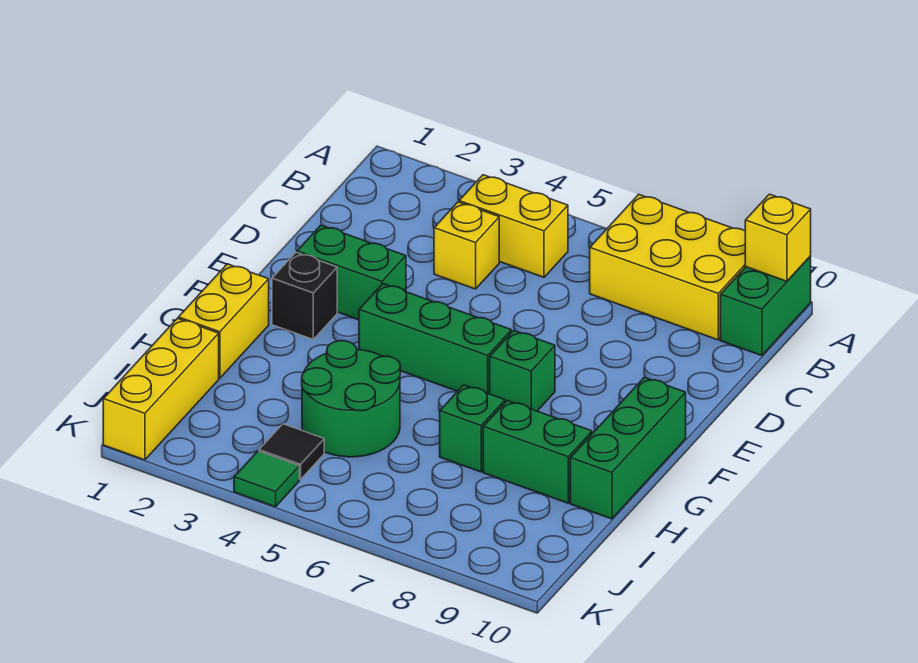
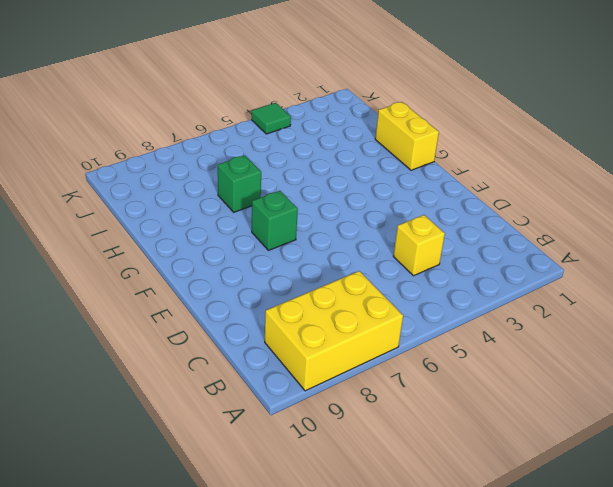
none -> green brick A10:B10 level 1
none -> yellow brick B4:B5 level 1
none -> green brick E2:E3 level 1

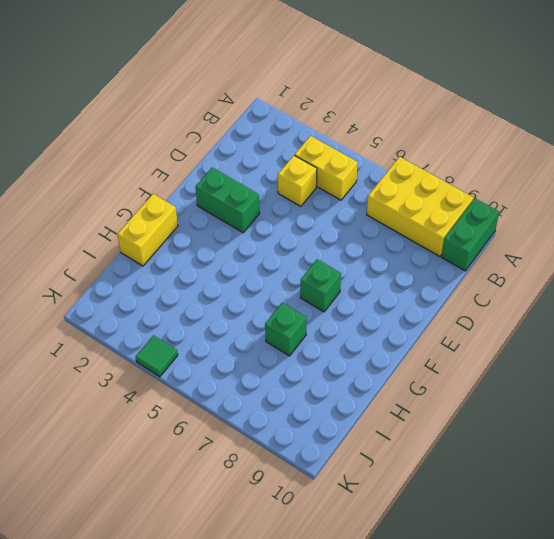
none -> black brick F2 level 1
none -> green brick F4:F6 level 1
none -> green brick F10:H10 level 1

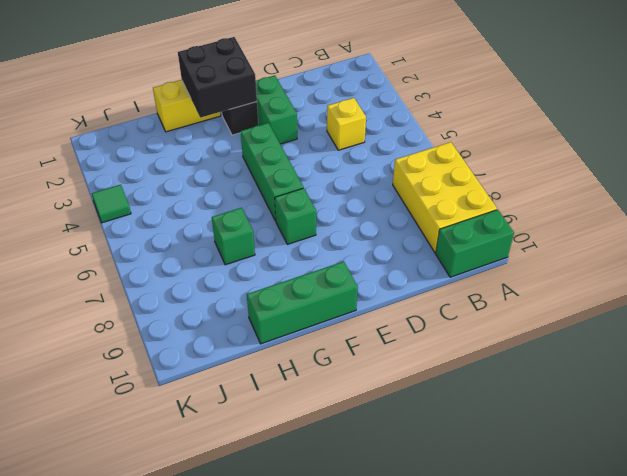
black brick F1:G2 level 2 -> none
none -> yellow brick B4:B5 level 1
none -> green round brick H4:I5 level 1
none -> green brick H8:H9 level 1

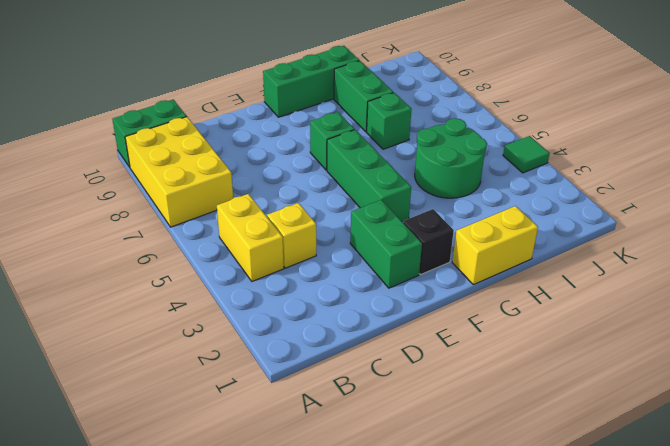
none -> yellow brick I1:K1 level 1
none -> black tile J4 level 1
none -> yellow brick A10 level 2

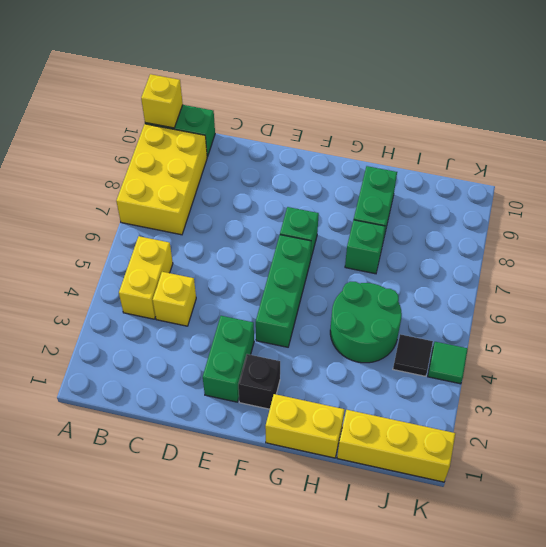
none -> green brick F10:H10 level 1

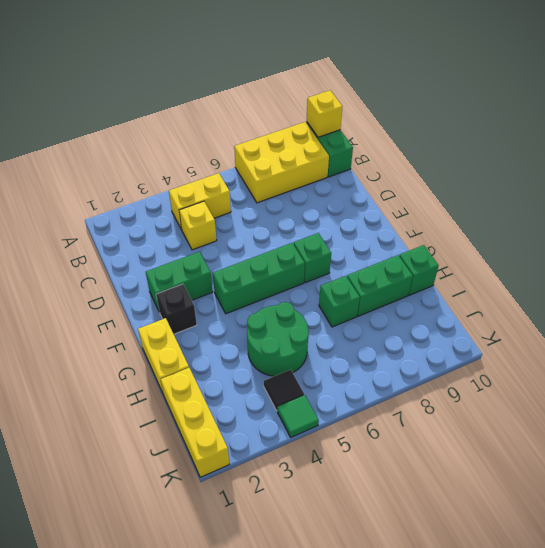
green brick H10 level 1 -> green brick F10:H10 level 1

